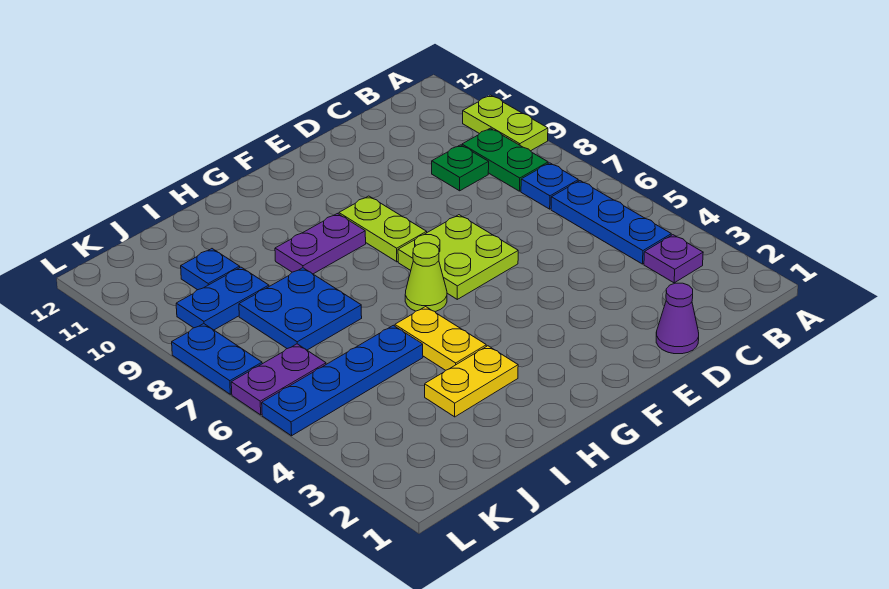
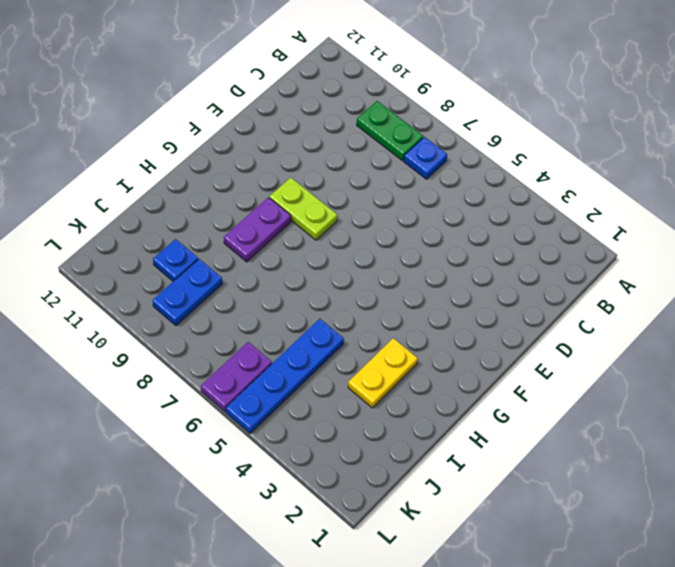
none -> lime plate A9:A10 level 1
none -> purple plate B3 level 1
none -> blue plate B4:B6 level 1

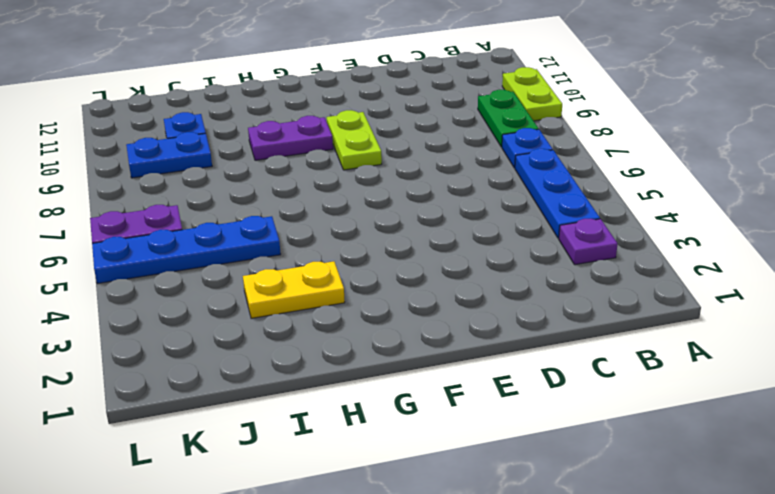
none -> green plate C9 level 1
none -> purple cone D1 level 1
none -> lime plate E6:F7 level 1

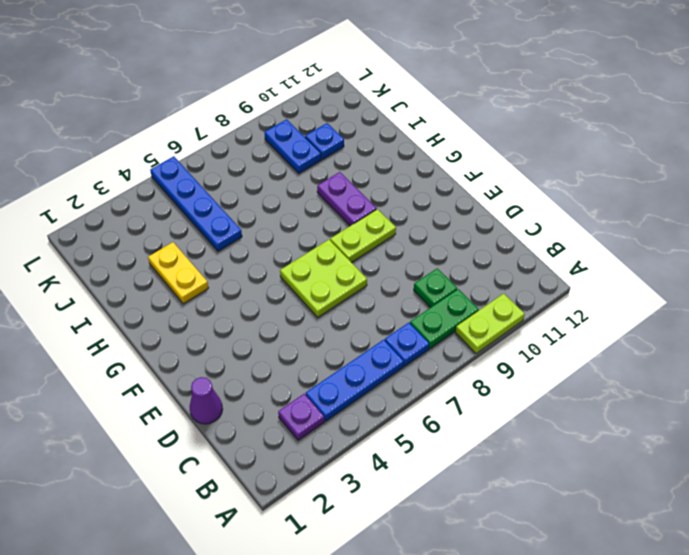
none -> lime cone G6 level 1
none -> yellow plate H4:H5 level 1
none -> blue plate I7:J8 level 1

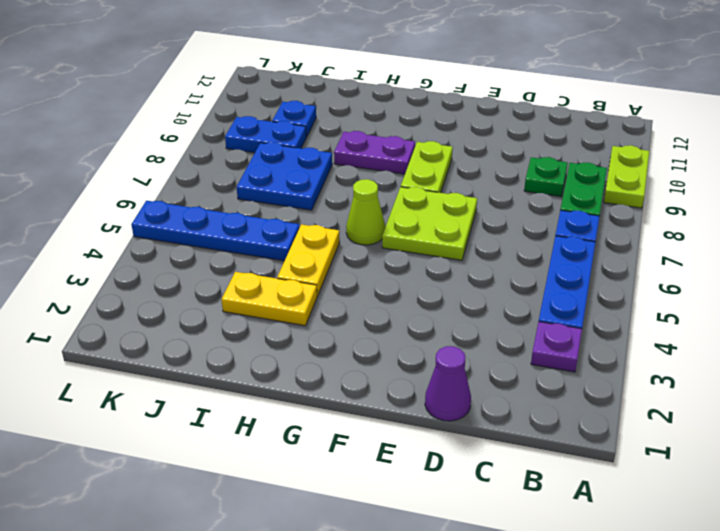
none -> purple plate K6:L6 level 1
none -> blue plate L7:L8 level 1

